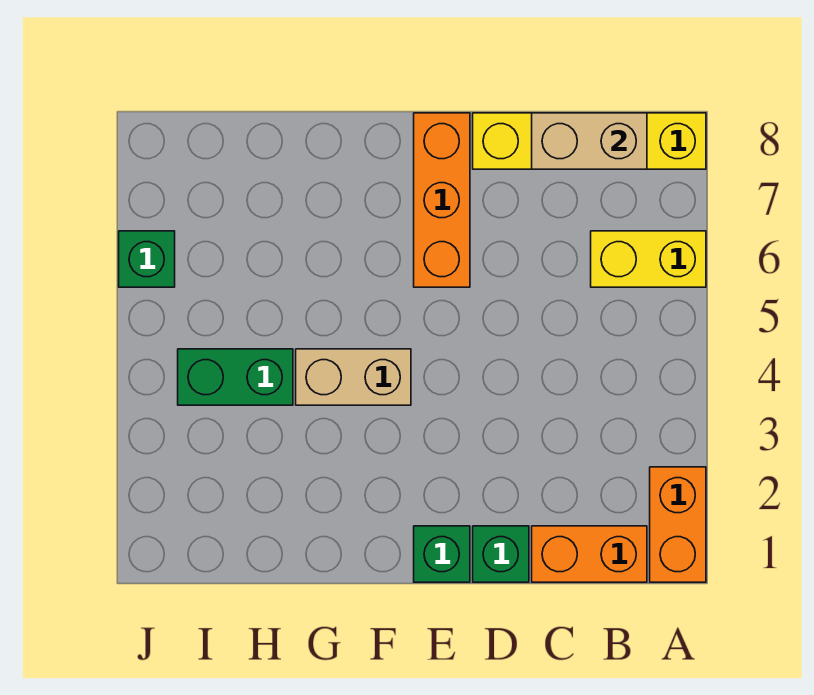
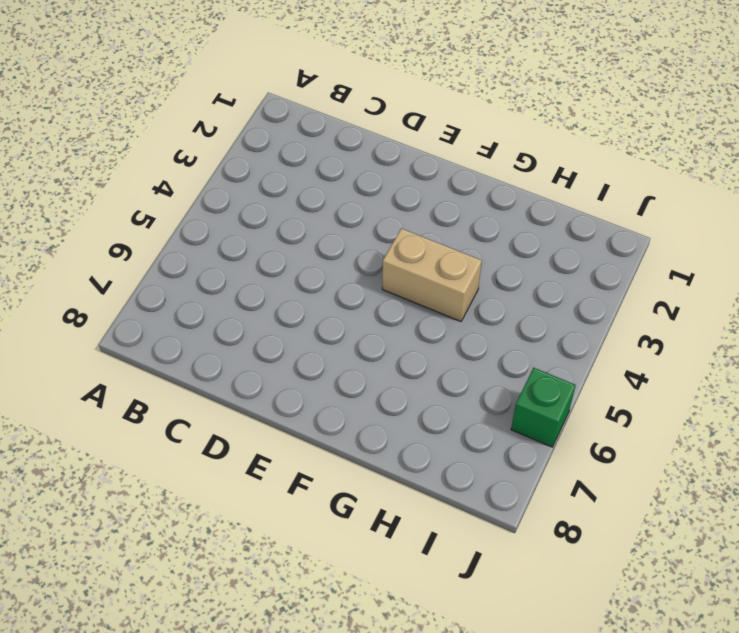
none -> orange brick A1:A2 level 1
none -> yellow brick A6:B6 level 1

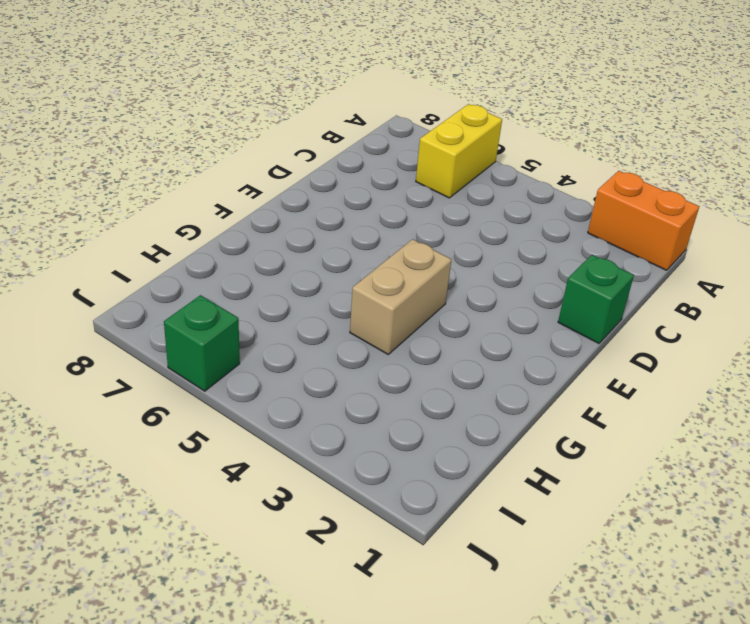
none -> yellow brick A8:D8 level 1
none -> orange brick B1:C1 level 1

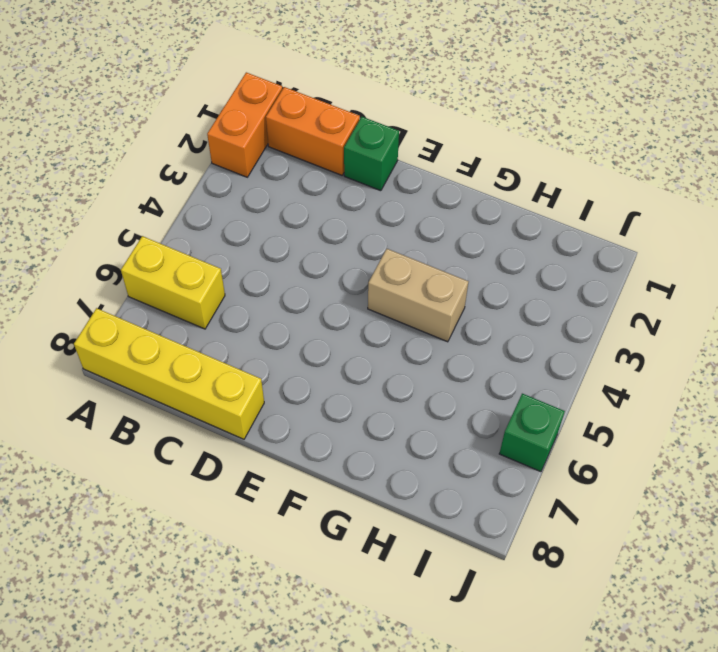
none -> green brick E1 level 1
none -> orange brick E6:E8 level 1

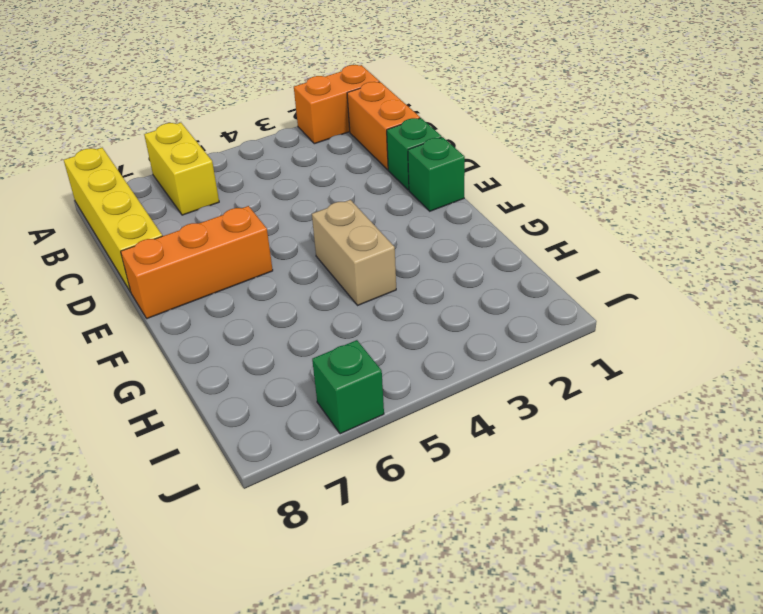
none -> green brick H4:I4 level 1
none -> tan brick B8:C8 level 2

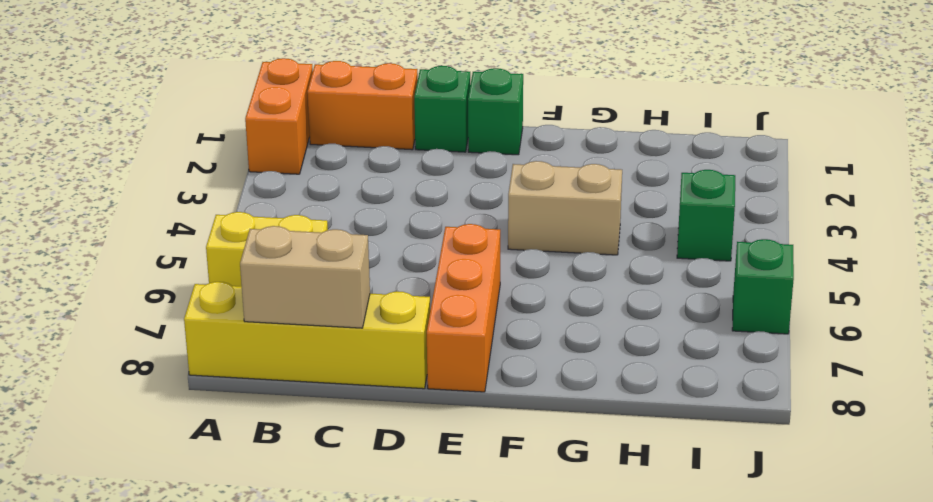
green brick I4 level 1 -> green brick H4:I4 level 1

